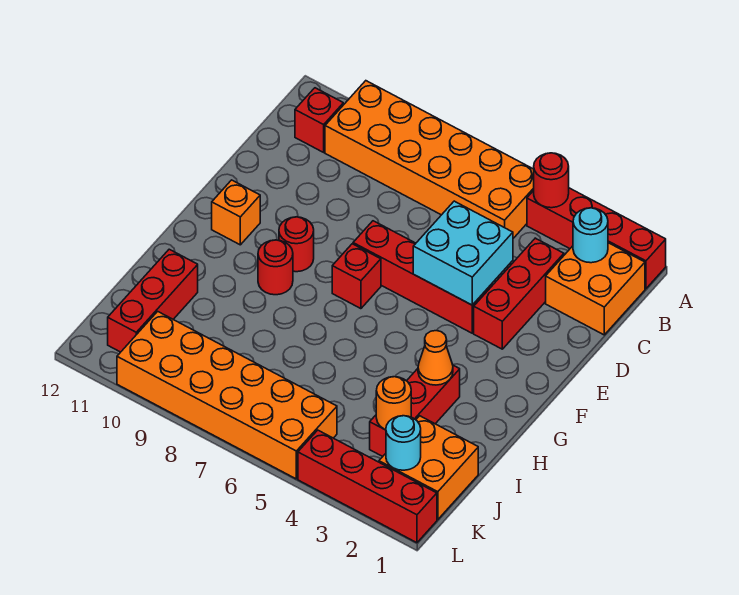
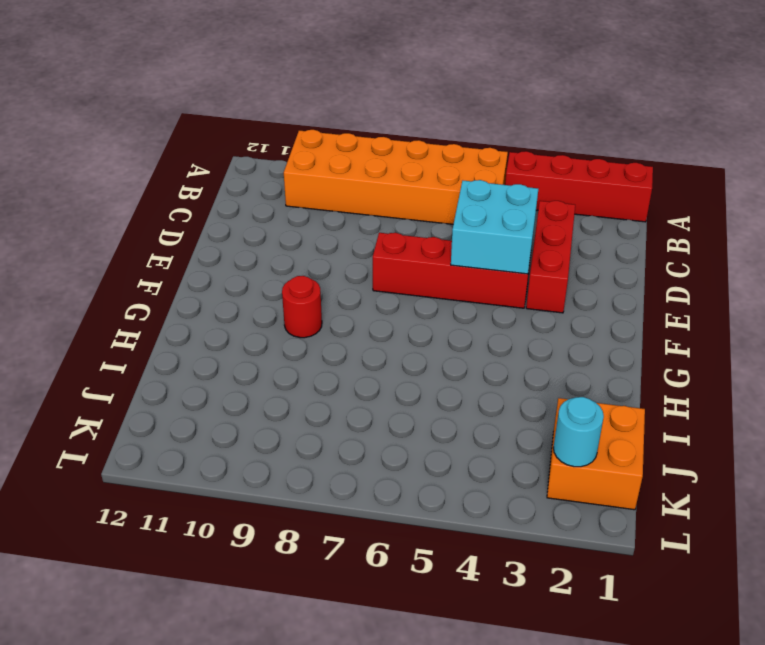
none -> orange brick B1:C2 level 1
none -> red brick B11 level 1
none -> red brick F7 level 1

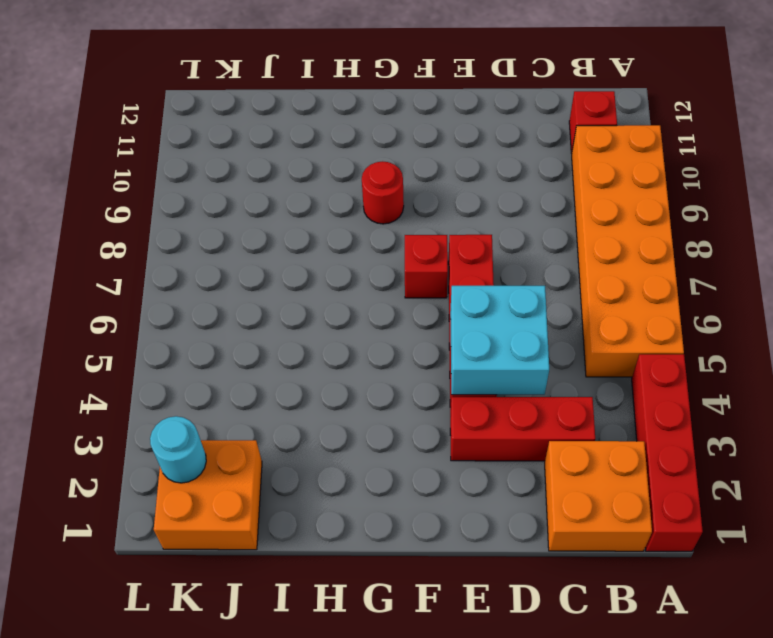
none -> red round brick F9 level 1
none -> orange brick F11 level 1
none -> red brick H3:J3 level 1

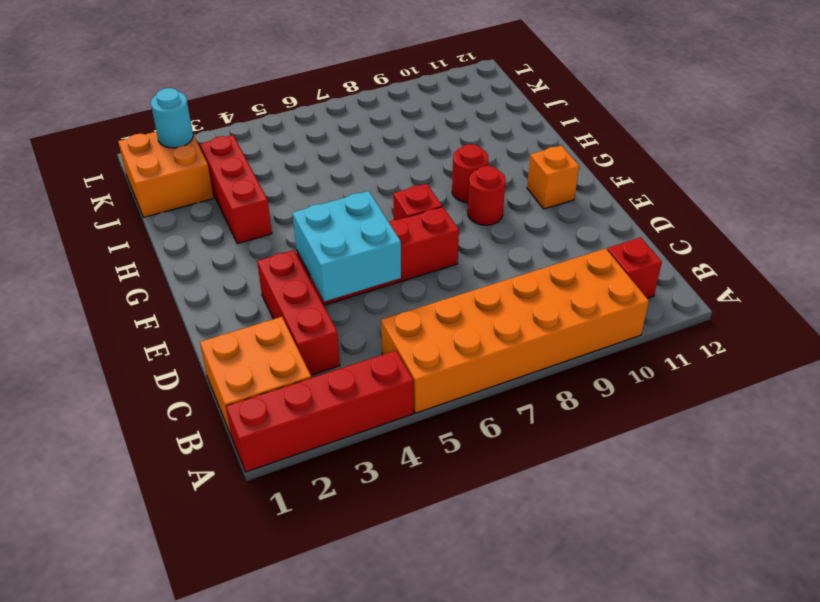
none -> red brick I11:K11 level 1
none -> orange brick K5:L10 level 1
none -> red brick L1:L4 level 1

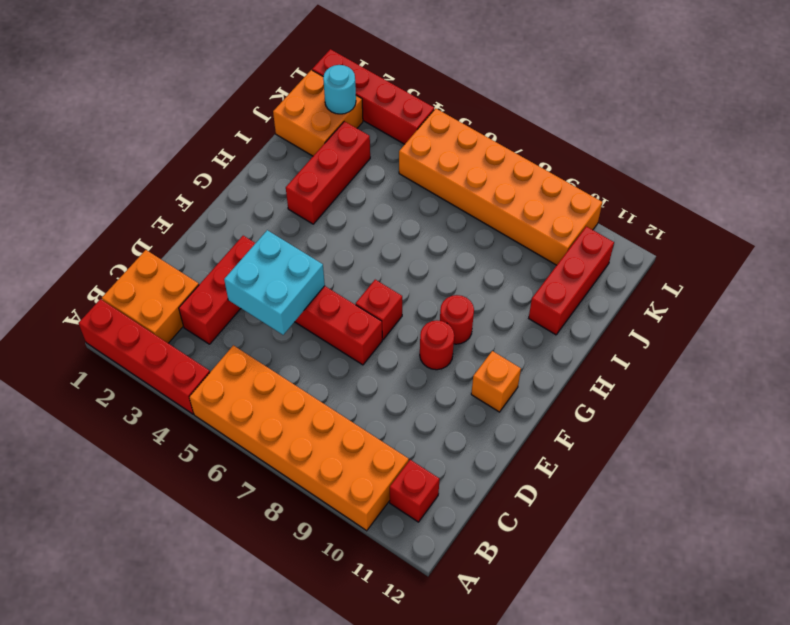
none -> red round brick A4 level 2
none -> cyan round brick B2 level 2
none -> orange cone H3 level 2

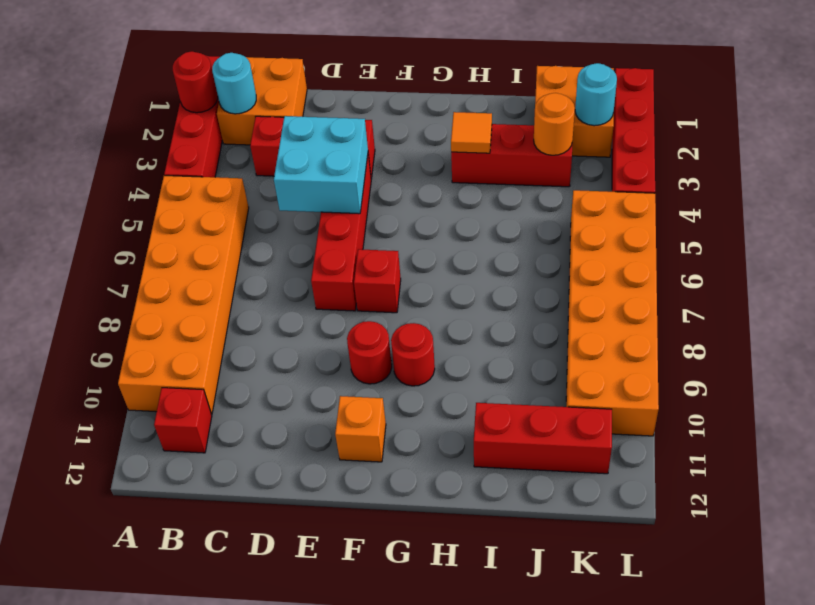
red round brick A2 level 2 -> red round brick A4 level 2
orange tile H3 level 2 -> orange cone H3 level 2

